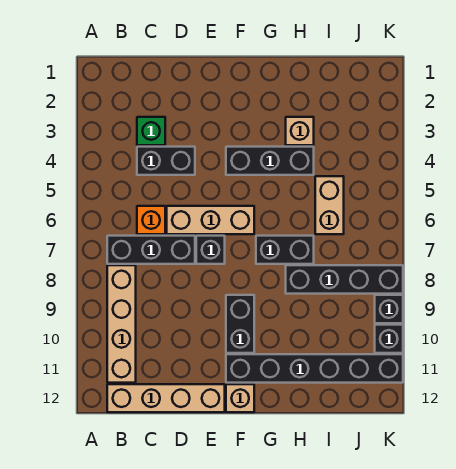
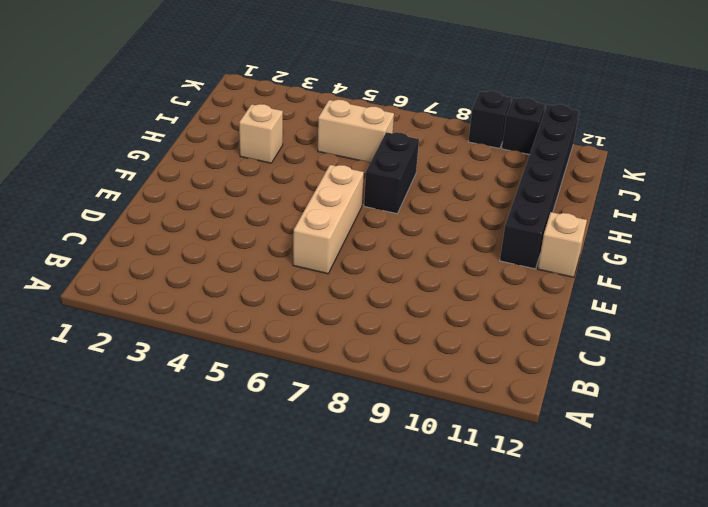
none -> black brick B7:D7 level 1
none -> tan brick B8:B11 level 1
none -> tan brick B12:E12 level 1

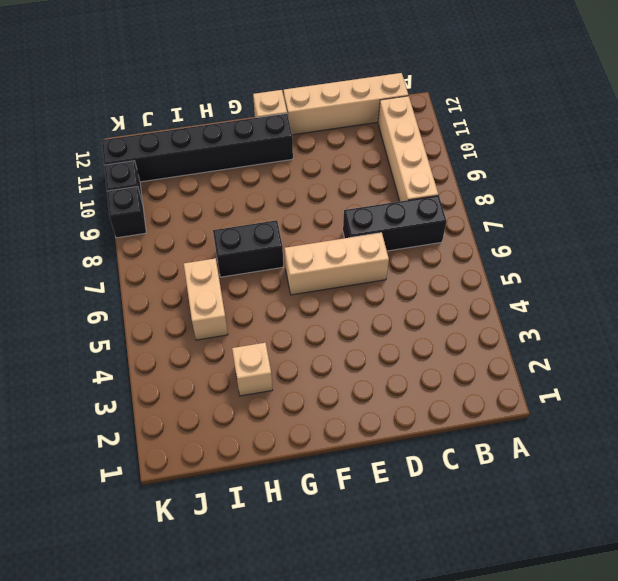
none -> green brick C3 level 1
none -> black brick C4:D4 level 1
none -> orange brick C6 level 1

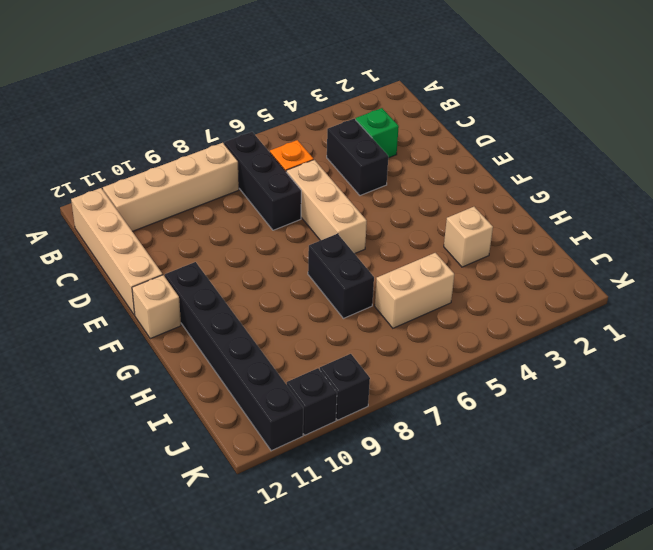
none -> black brick E7 level 1
none -> black brick F4:H4 level 1
none -> black brick F9:F10 level 1

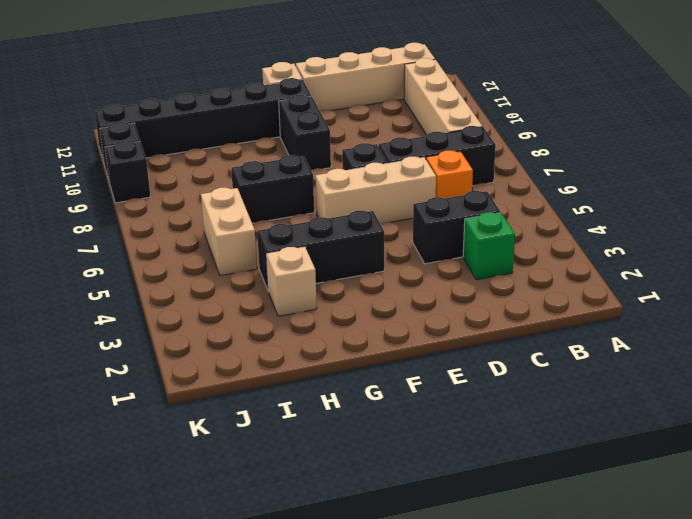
none -> black brick H8:K8 level 1

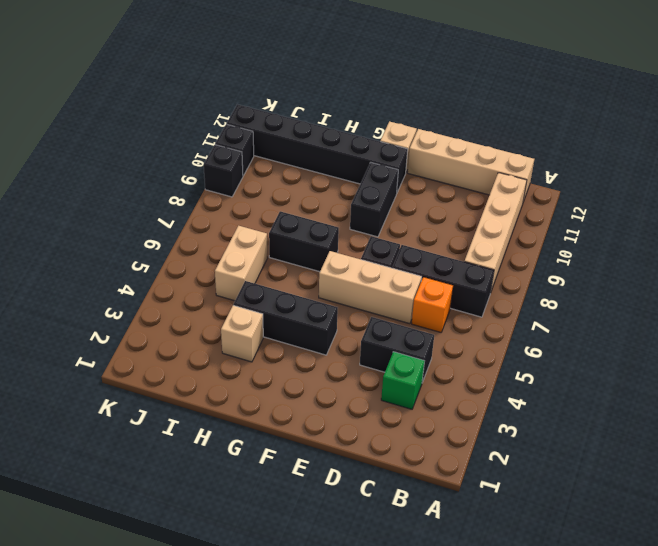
none -> black brick H8:K8 level 1

